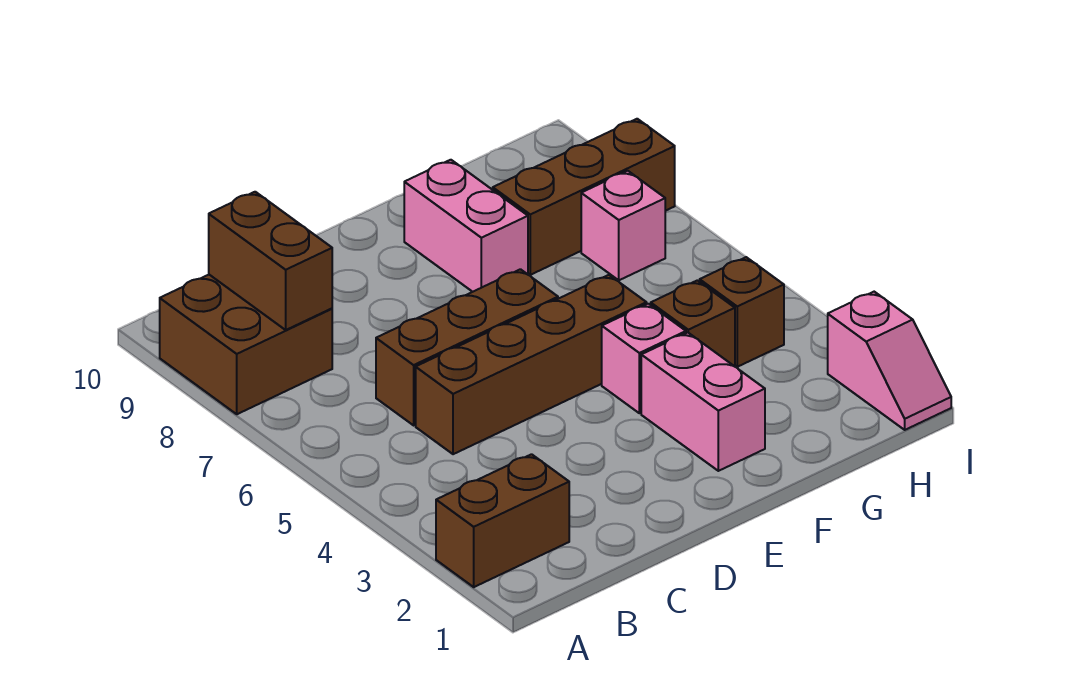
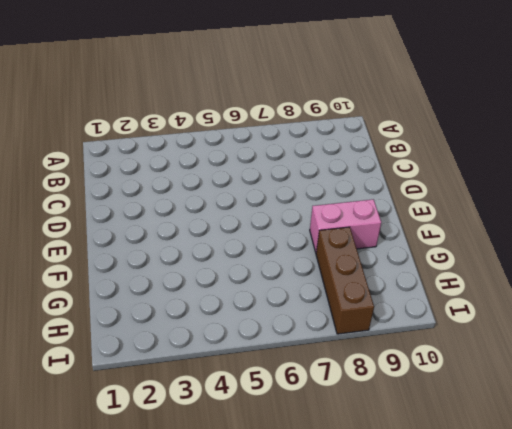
none -> brown brick A2:B2 level 1
none -> brown brick A8:B9 level 1
none -> brown brick C5:F5 level 1

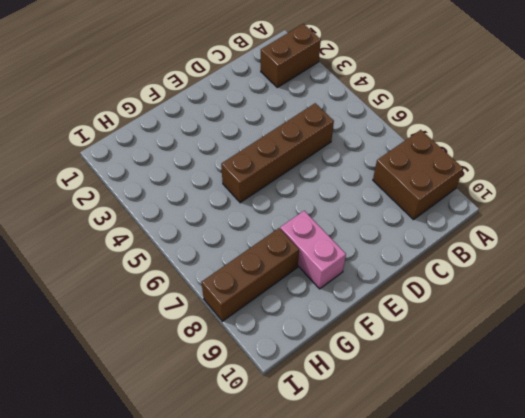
none -> brown brick C6:E6 level 1
none -> pink brick F2:F3 level 1
none -> pink brick F4 level 1

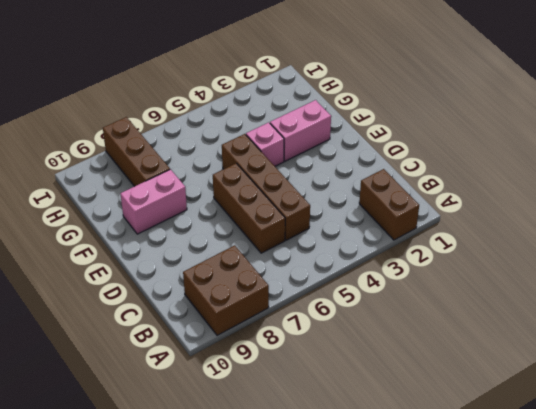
none -> brown brick G4 level 1
none -> brown brick H4 level 1
none -> pink brick H7 level 1

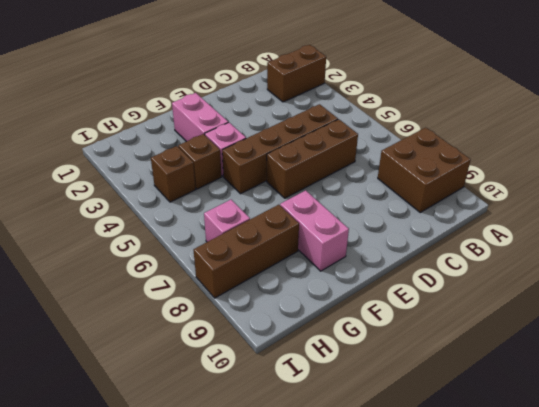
none -> pink slope I1:I2 level 1 top 2
none -> brown brick B8:B9 level 2

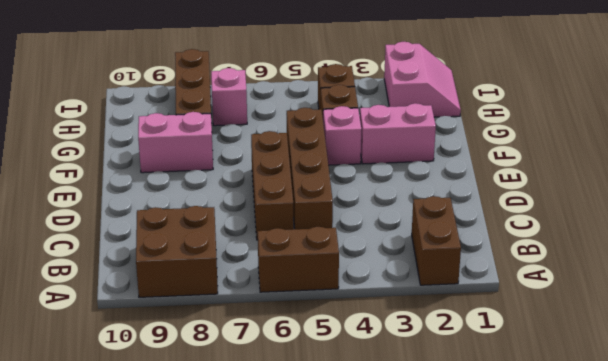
brown brick A5:A6 level 1 -> brown brick B8:B9 level 2
pink slope H1:I2 level 1 top 2 -> pink slope I1:I2 level 1 top 2

